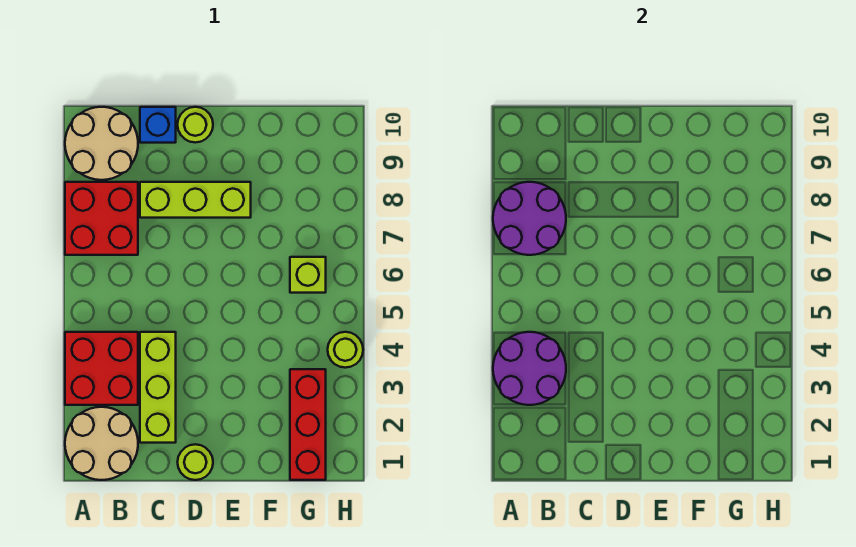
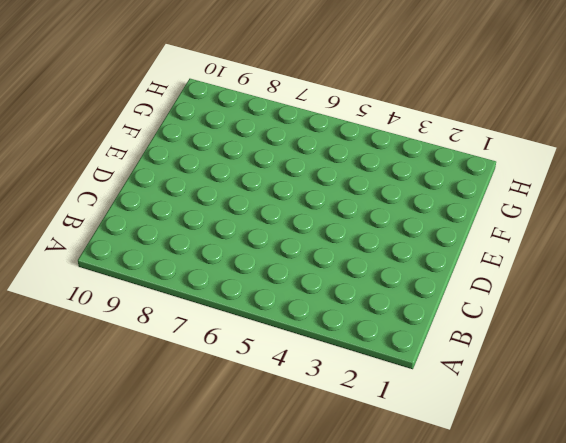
none -> tan round brick A1:B2 level 1
none -> red brick A3:B4 level 1
none -> red brick A7:B8 level 1

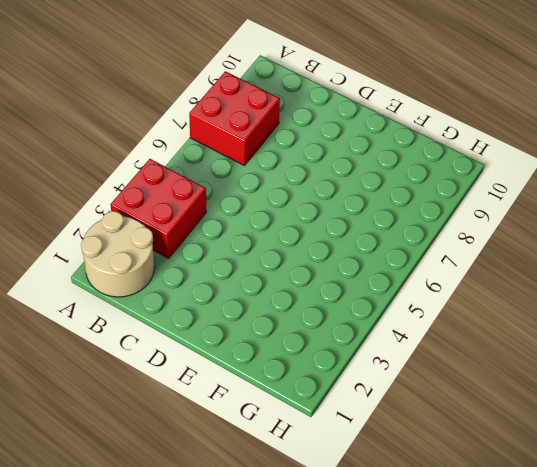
none -> tan round brick A9:B10 level 1
none -> lime brick C2:C4 level 1
none -> lime brick C8:E8 level 1

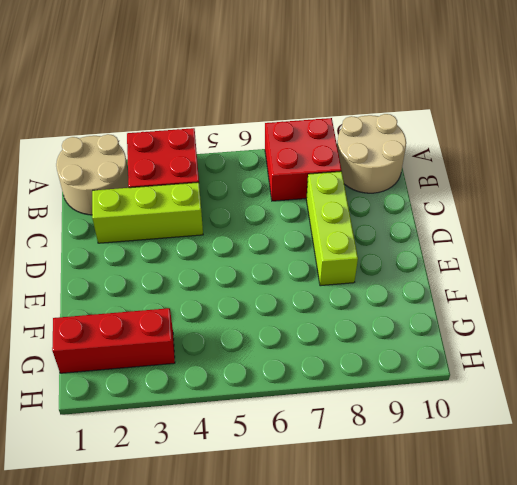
none -> blue brick C10 level 1
none -> lime round brick D1 level 1
none -> lime round brick D10 level 1

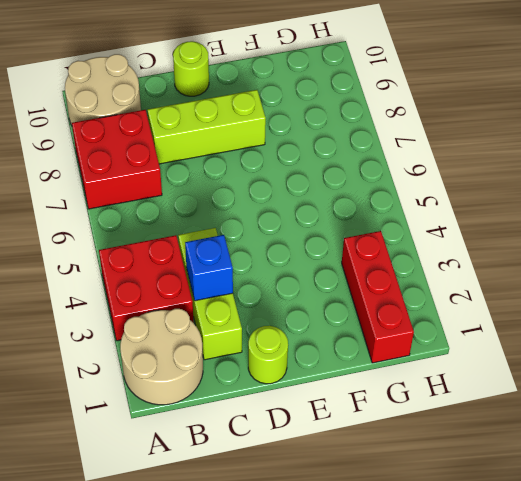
blue brick C3 level 2 -> blue brick C10 level 1
none -> lime brick G6 level 1
none -> lime round brick H4 level 1
none -> purple round brick A3:B4 level 2

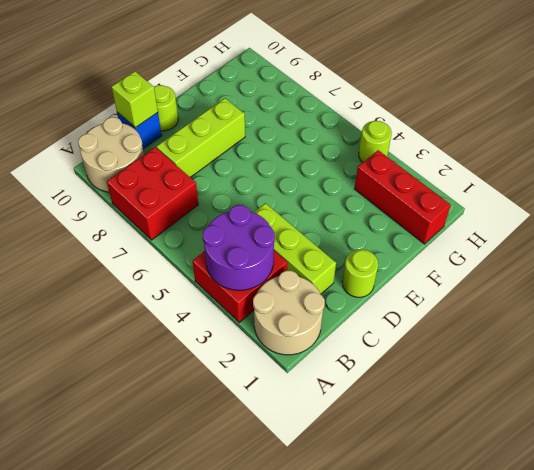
lime brick C10 level 2 -> lime brick G6 level 1
none -> purple round brick A7:B8 level 2

